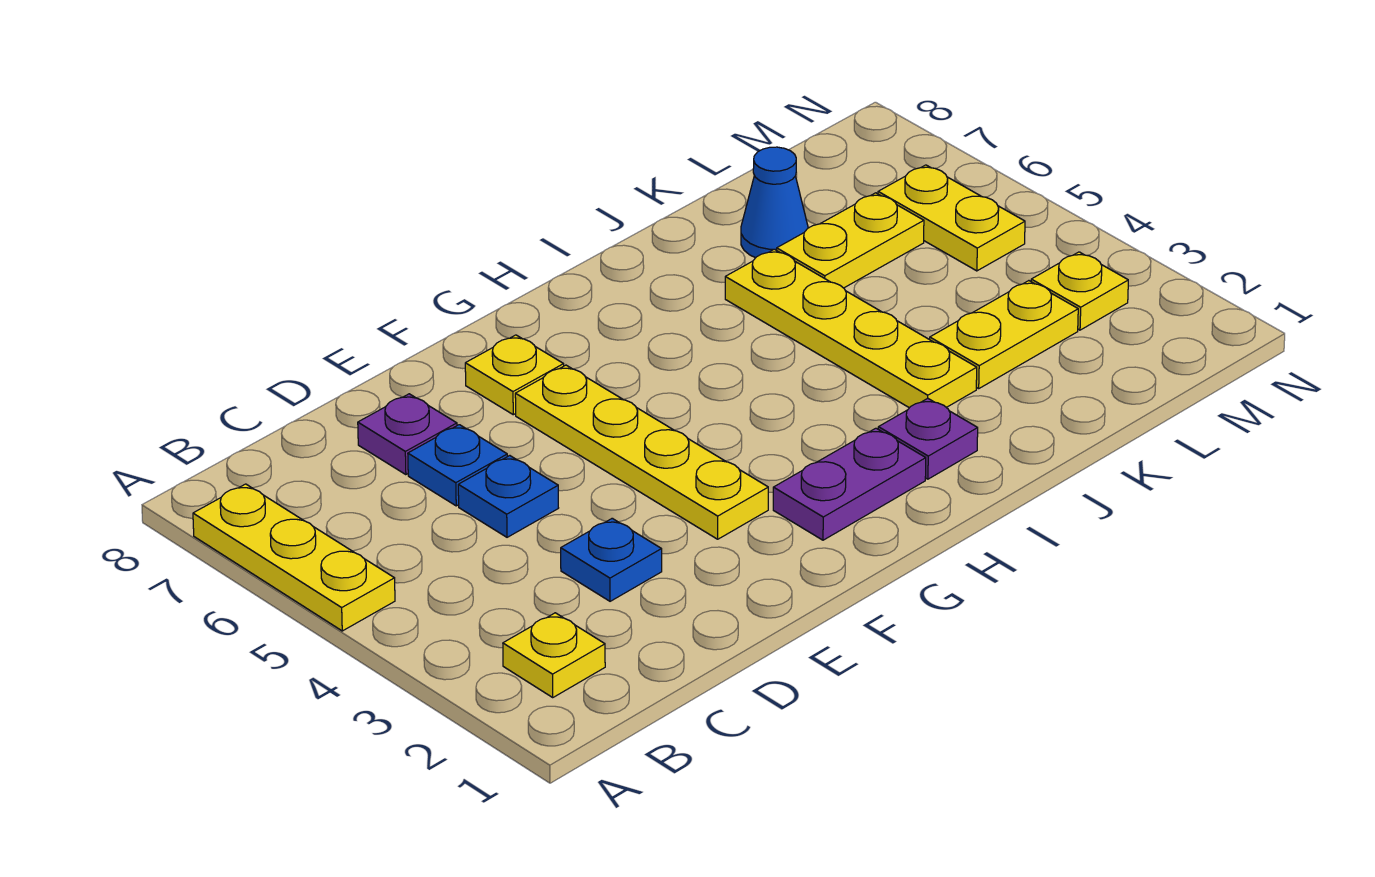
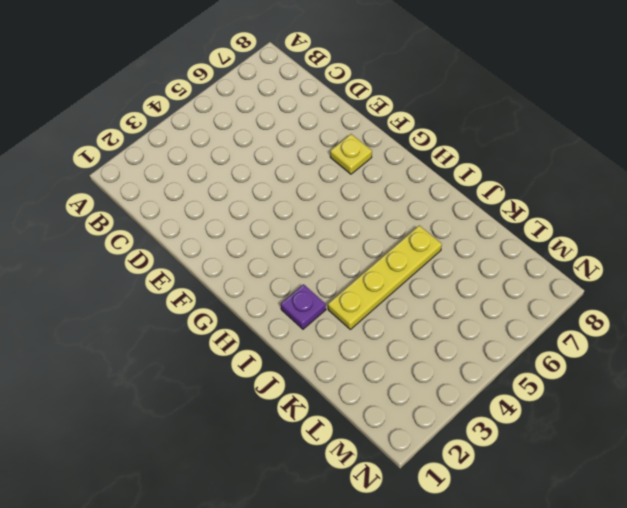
none -> yellow plate A5:A7 level 1
none -> yellow plate B2 level 1
none -> blue plate D3 level 1

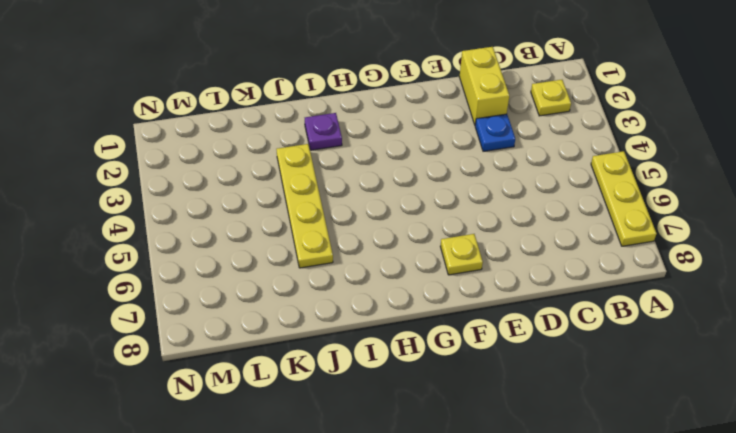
yellow brick D1:D2 level 1 -> none
none -> blue plate D5 level 1
none -> blue plate D6 level 1
none -> purple plate D7 level 1

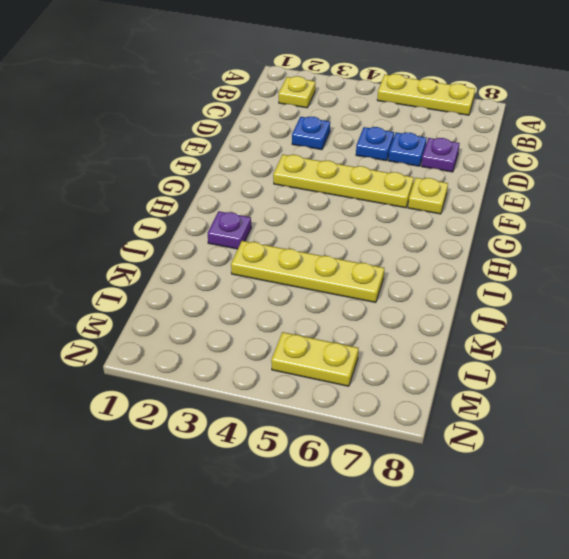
none -> purple plate G2:H2 level 1
none -> yellow plate K3:L3 level 1
none -> yellow plate K6:L6 level 1

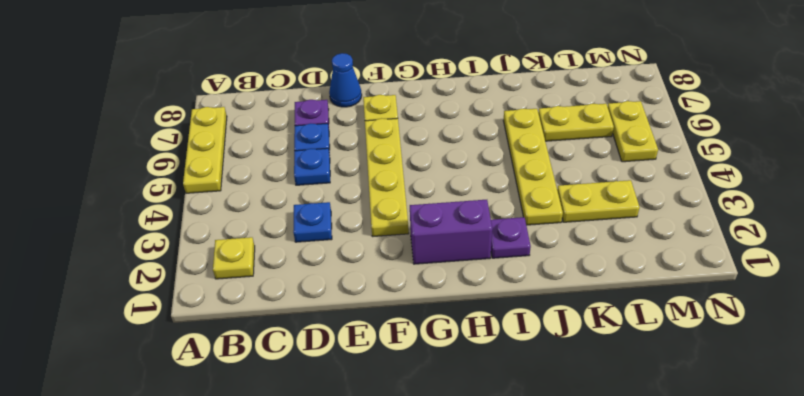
blue cone E8 level 1 -> blue cone K7 level 1
purple brick G2:H2 level 1 -> purple plate G2:H2 level 1
none -> yellow plate M3 level 1

